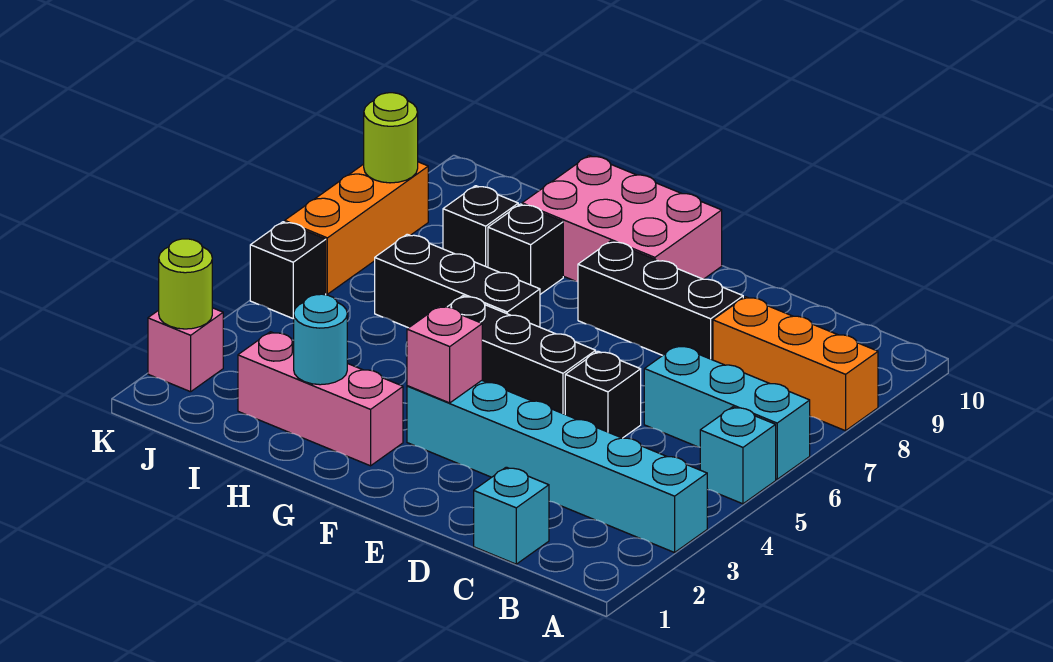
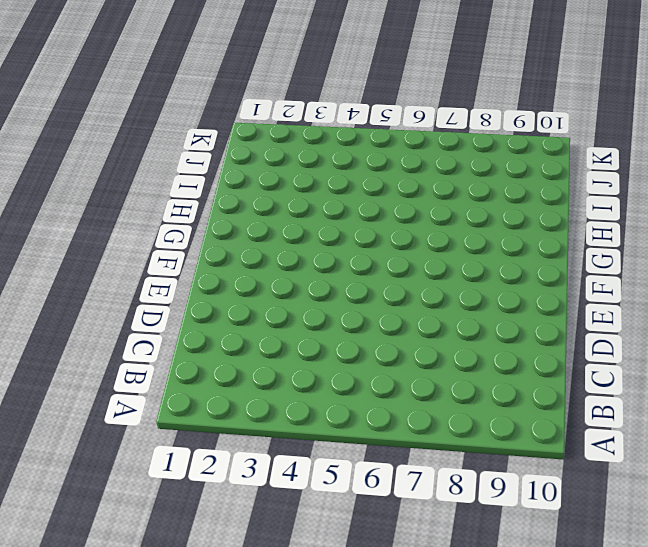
none -> cyan brick A3:F3 level 1
none -> cyan brick A5 level 1
none -> cyan brick A6:C6 level 1

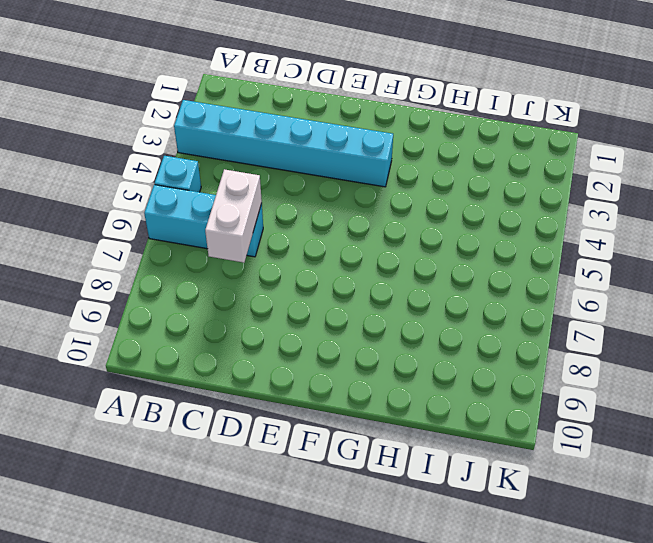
white brick C6:C7 level 2 -> none
none -> orange brick A8:C8 level 1
none -> cyan brick C1 level 1
none -> black brick D5 level 1

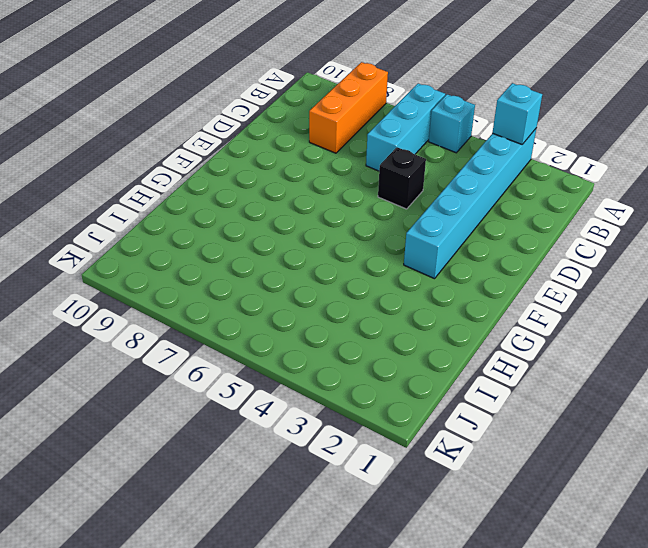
cyan brick A3 level 2 -> cyan brick C1 level 1
none -> black brick D8:F8 level 1
none -> black brick E5:G5 level 1
none -> pink brick F9:H10 level 1

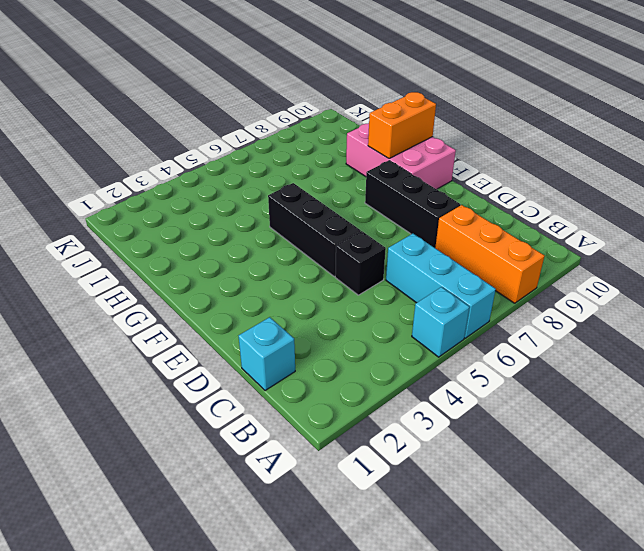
orange brick G9:G10 level 2 -> none
none -> cyan brick A3:F3 level 1
none -> pink brick G2:I2 level 1
none -> black brick G6:I6 level 1

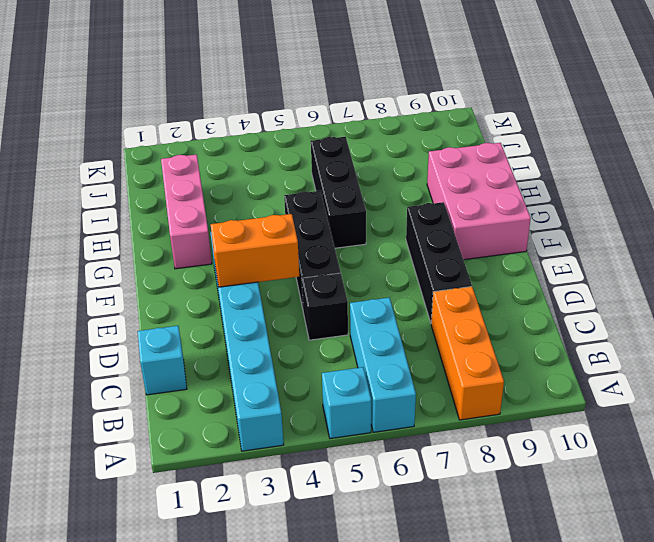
orange brick E3:E4 level 2 -> none
none -> black brick H8 level 1
none -> black brick I8 level 1
none -> pink brick K2 level 1

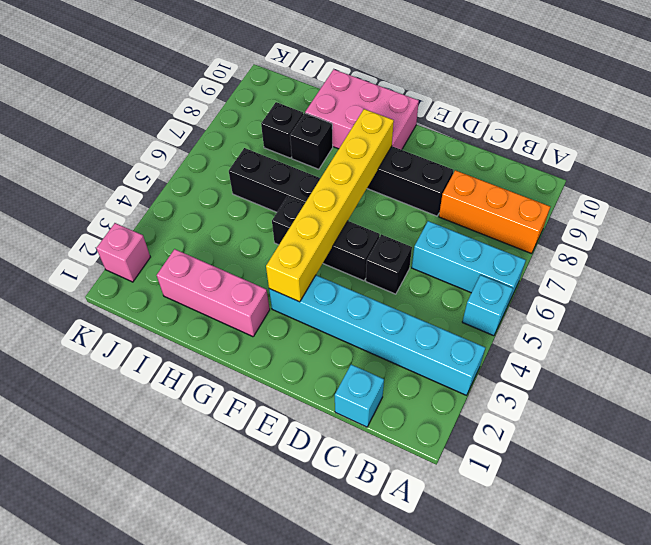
yellow brick F3:F8 level 2 -> pink brick F3 level 2
none -> black brick K5 level 1
none -> orange brick K6:K8 level 1
none -> cyan round brick H2 level 2

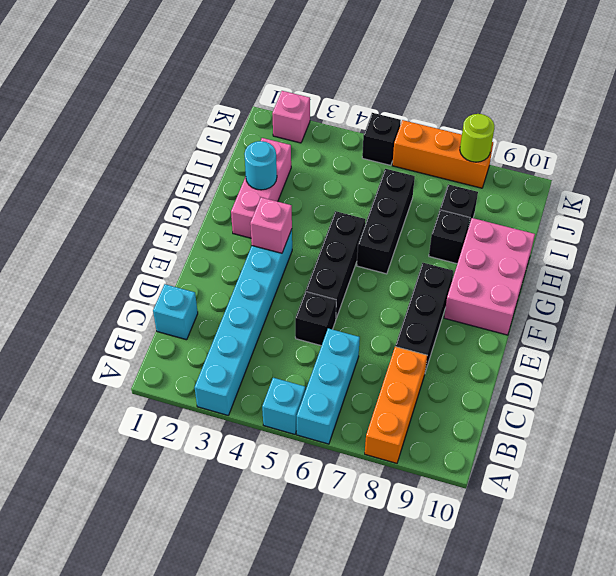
none -> lime round brick K2 level 2

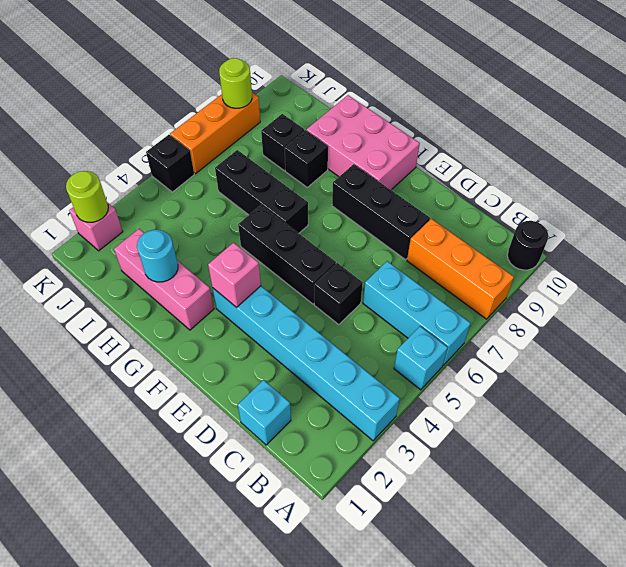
black round brick A10 level 1 -> none

